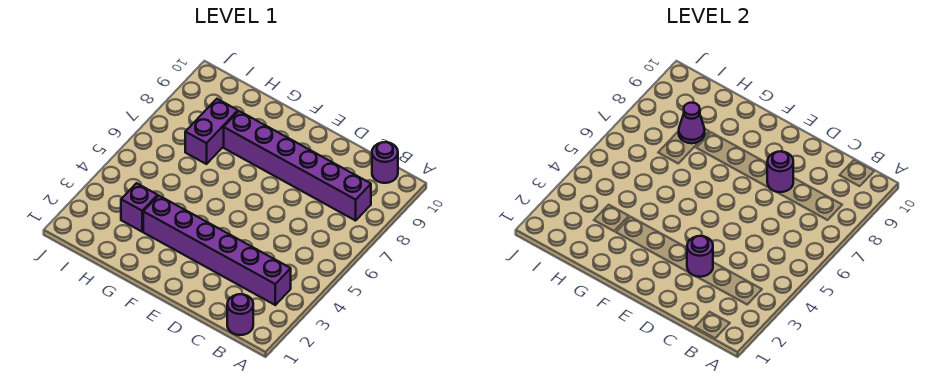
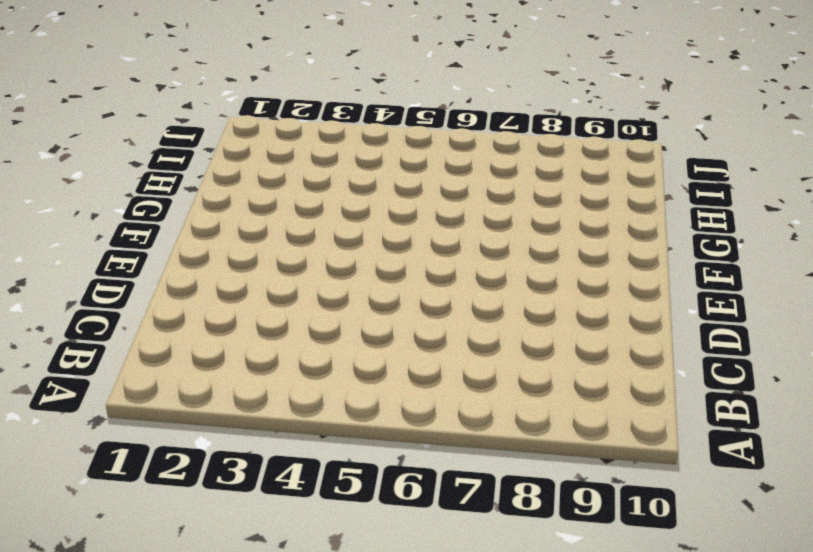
none -> purple round brick B1 level 1
none -> purple brick B3:G3 level 1

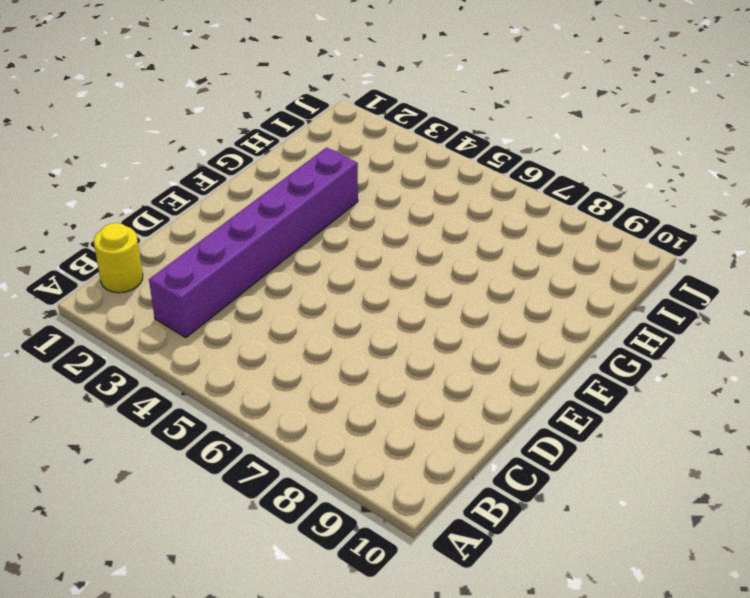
yellow round brick B1 level 1 -> purple round brick B1 level 1
none -> purple brick B8:G8 level 1
none -> purple round brick B10 level 1

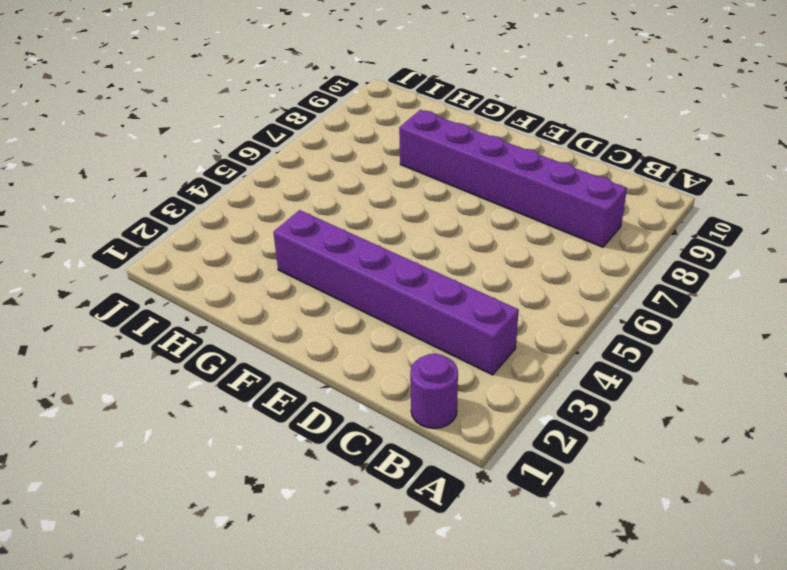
none -> purple round brick B10 level 1
none -> purple brick H3 level 1

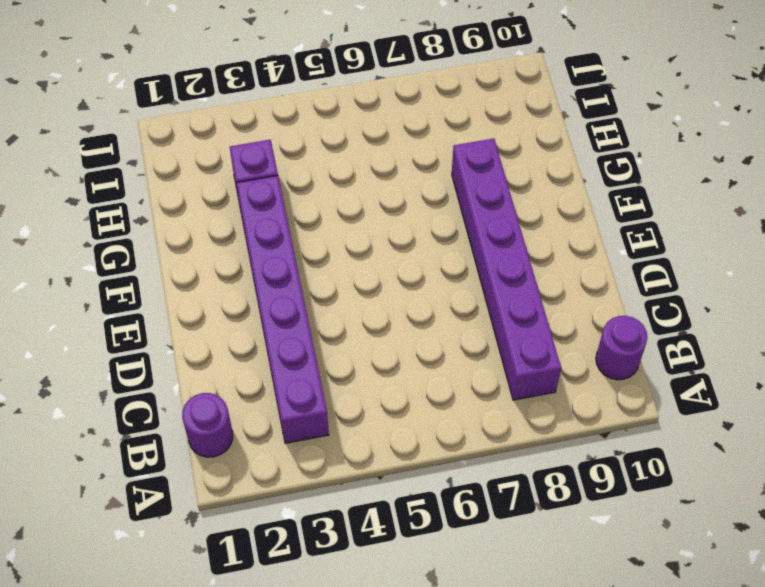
none -> purple brick H7:H8 level 1
none -> purple round brick D3 level 2

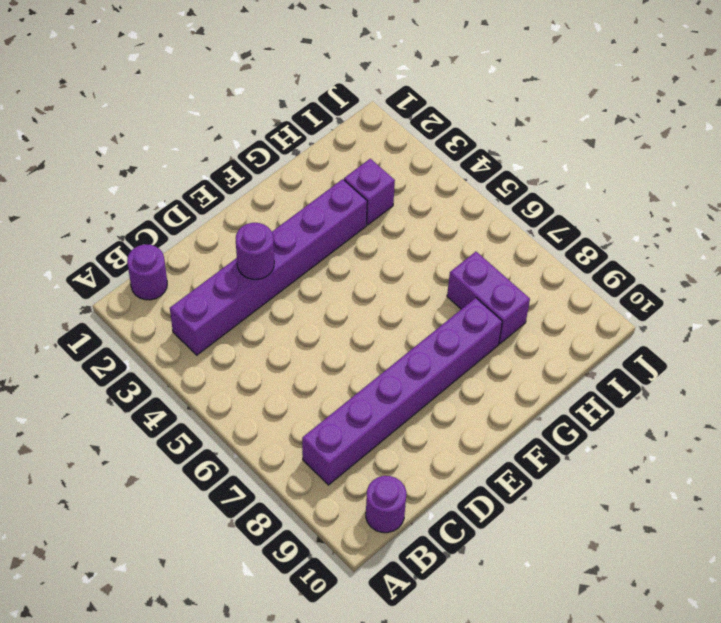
none -> purple round brick D8 level 2
none -> purple cone H8 level 2

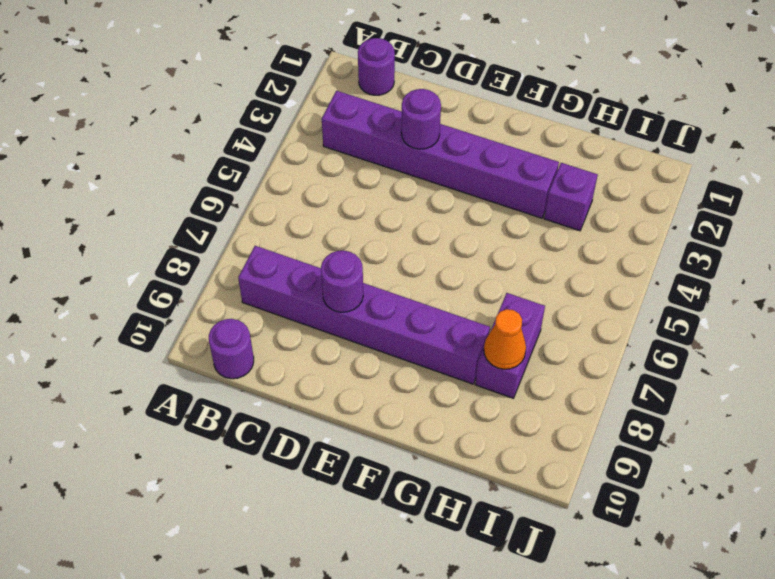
orange cone H8 level 2 -> purple cone H8 level 2

